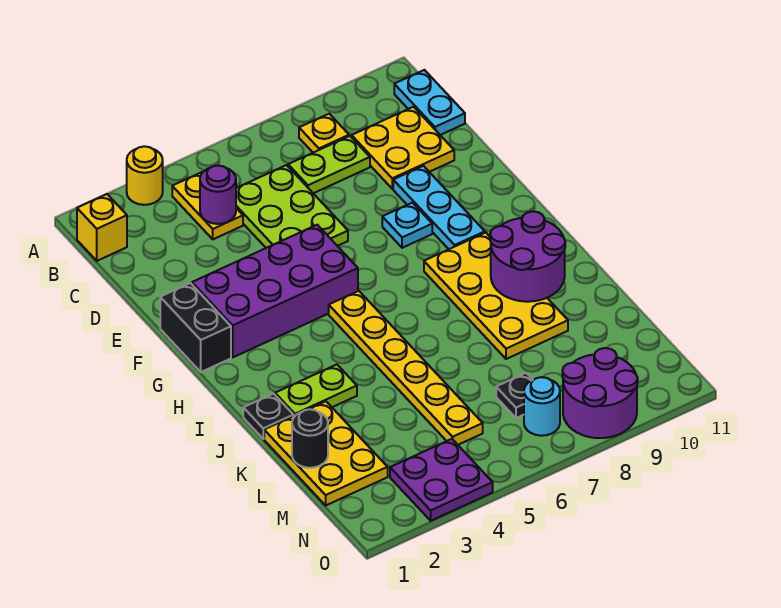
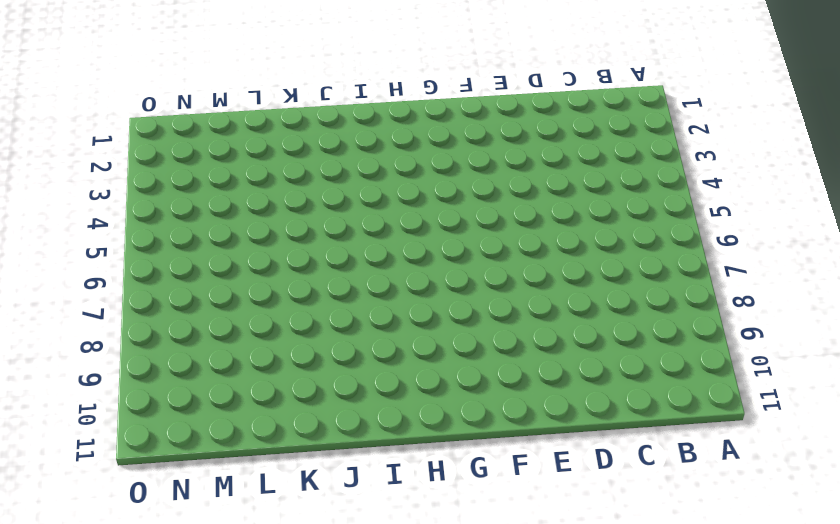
none -> yellow round brick A3 level 1
none -> yellow brick B1 level 1
none -> yellow plate B4:C4 level 1

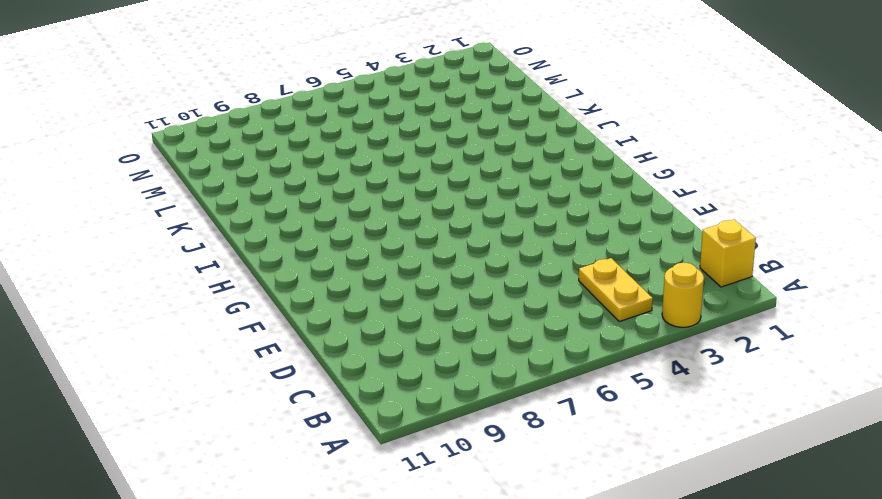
none -> yellow plate B8 level 1
none -> cyan plate B11:C11 level 1
none -> lime plate C5:E6 level 1

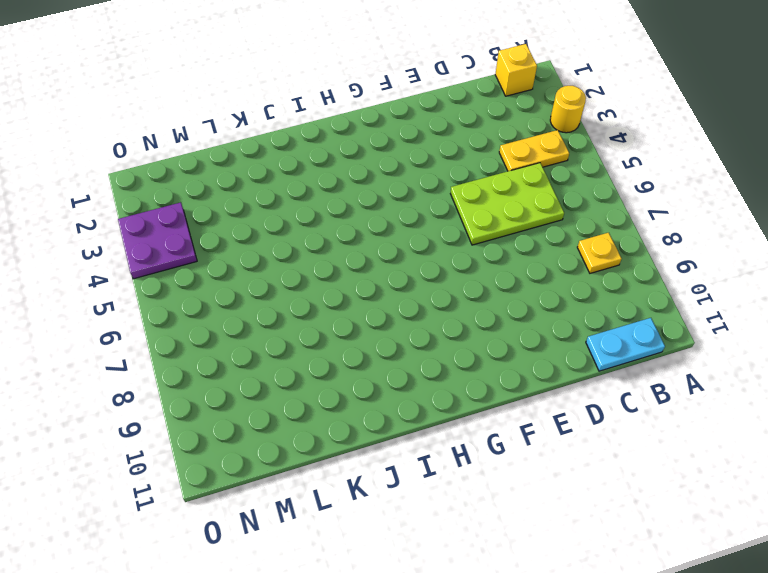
none -> lime plate C7:C8 level 1
none -> yellow plate C9:D10 level 1
none -> cyan plate E9:G9 level 1

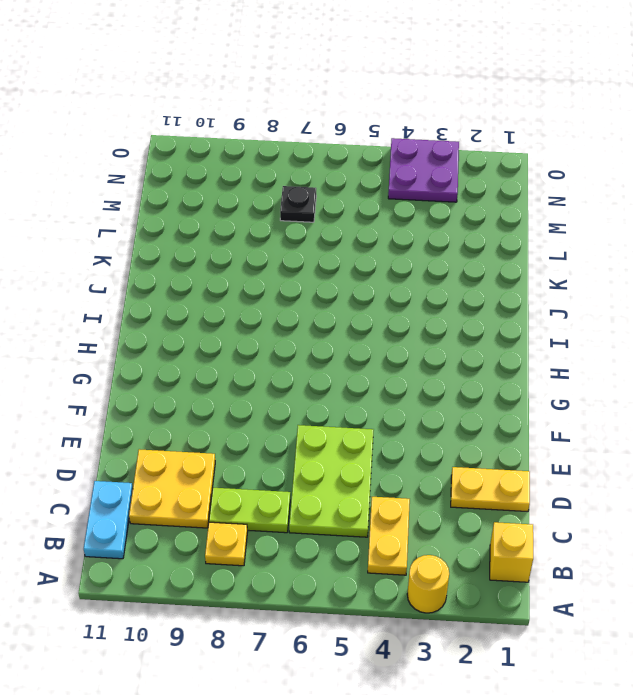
yellow plate D1:D2 level 1 -> none
none -> cyan plate E9:G9 level 1
none -> black brick F1:G1 level 1
none -> purple brick F2:G5 level 1

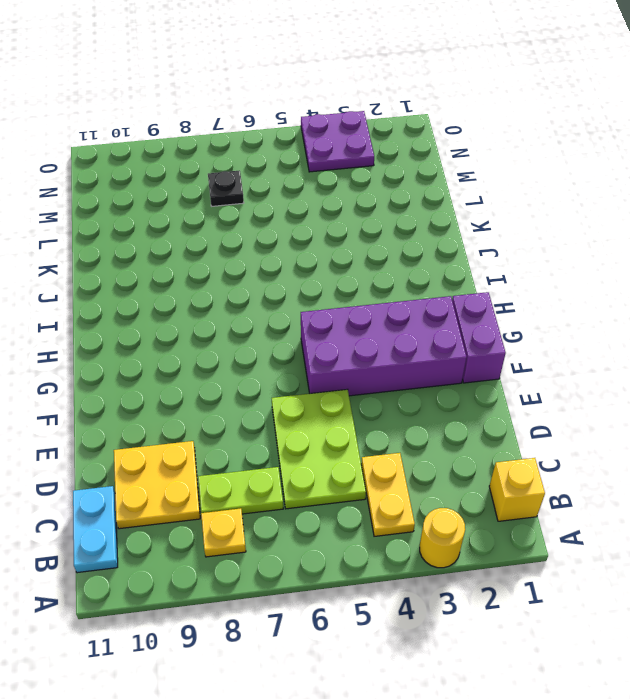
purple brick F1:G1 level 1 -> black brick F1:G1 level 1
none -> cyan plate E9:G9 level 1
none -> cyan plate F8 level 1
none -> yellow plate H5:M5 level 1

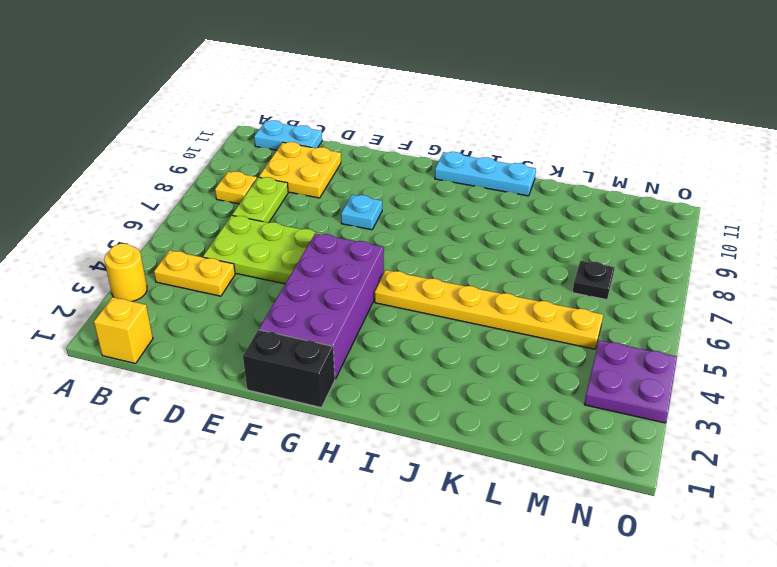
cyan plate H11:J11 level 1 -> cyan plate E9:G9 level 1
none -> yellow plate H8:K9 level 1
none -> black plate J1 level 1
none -> lime plate J2:J3 level 1

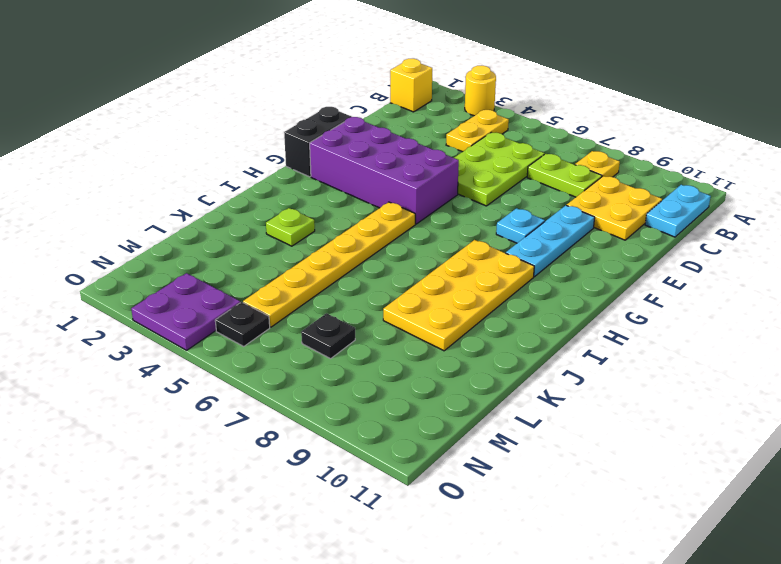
lime plate J3 level 1 -> lime plate J2:J3 level 1
black plate N5 level 1 -> black plate J1 level 1
none -> yellow plate K1:M2 level 1
none -> cyan round brick N7 level 1
none -> purple round brick N8:O9 level 1

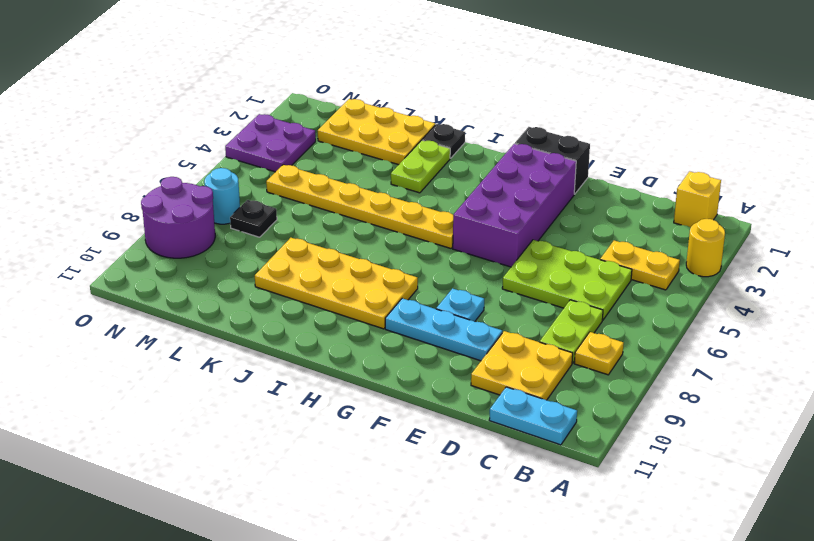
none -> purple round brick C4 level 2
none -> purple round brick I9:J10 level 2
none -> black round brick L1 level 2

